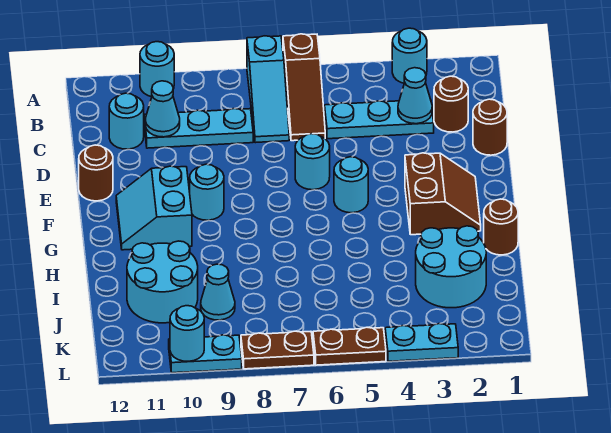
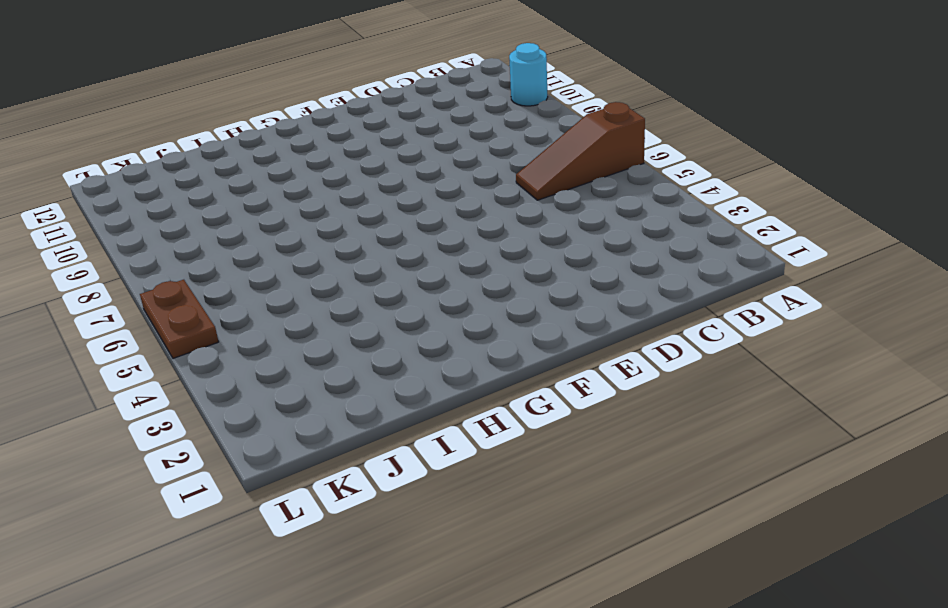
none -> cyan round brick A3 level 1
none -> cyan slope A7:C7 level 1 top A
none -> brown round brick C2 level 1

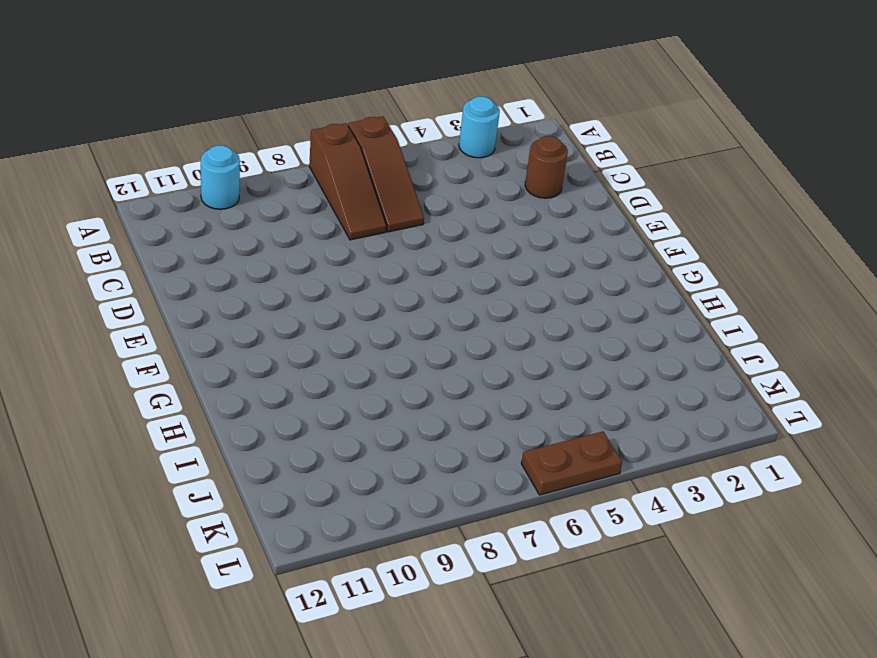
brown slope A7:C7 level 1 top A -> cyan slope A7:C7 level 1 top A
none -> cyan plate C3:C5 level 1
none -> cyan plate C8:C10 level 1
none -> cyan round brick C11 level 1

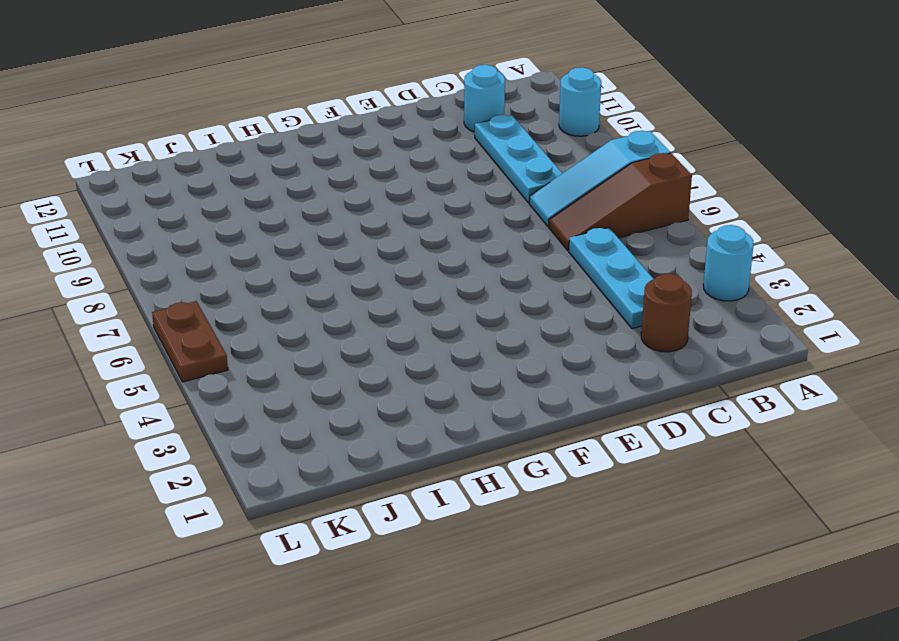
none -> brown round brick D1 level 1
none -> cyan round brick E6 level 1
none -> brown round brick E12 level 1

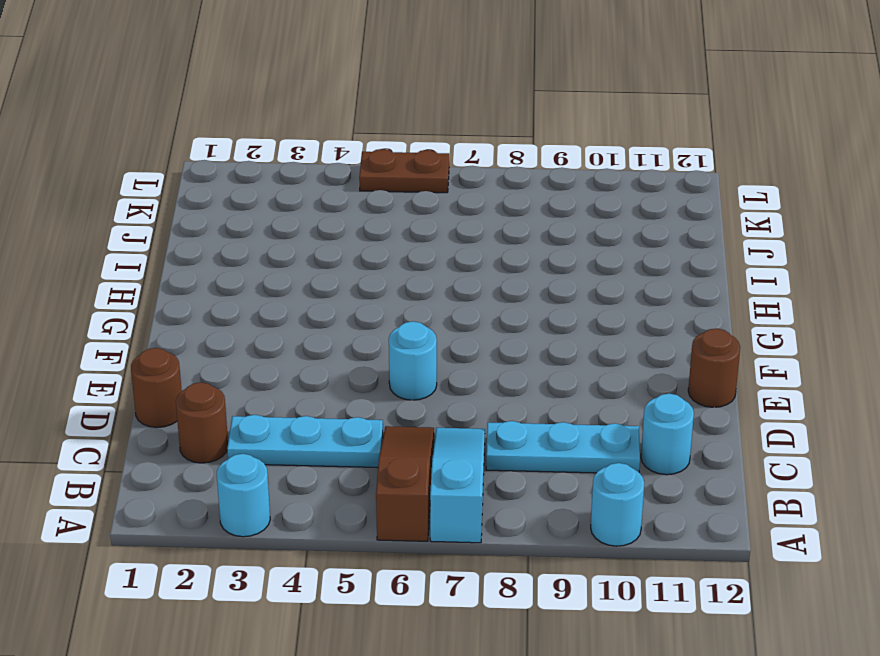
none -> brown slope F2:G3 level 1 top 3
none -> cyan round brick F5 level 1
none -> cyan round brick F9 level 1

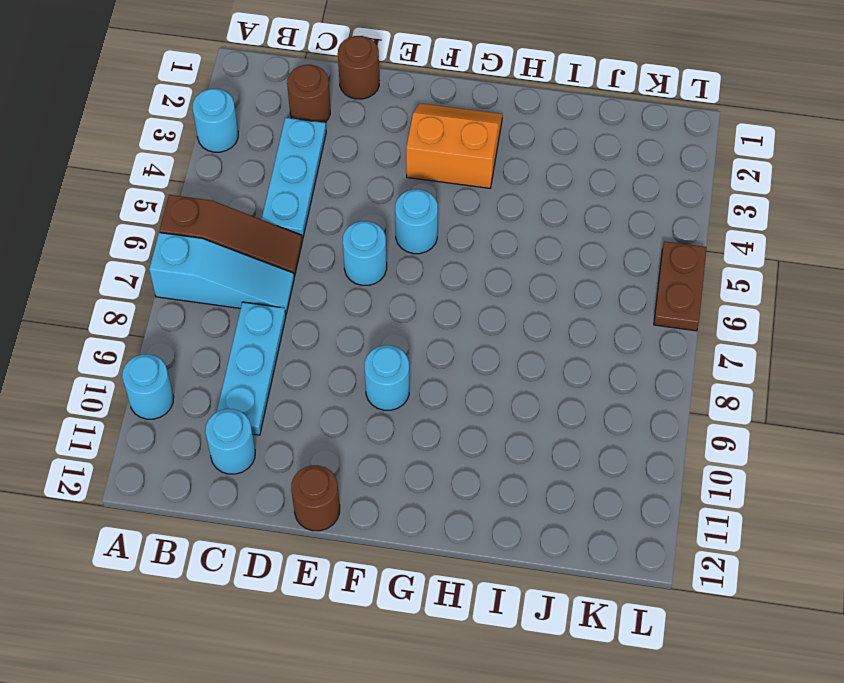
orange slope F2:G3 level 1 top 3 -> brown slope F2:G3 level 1 top 3
none -> cyan slope F10:G11 level 1 top 10
none -> brown round brick H1 level 1
none -> cyan round brick I2:J3 level 1

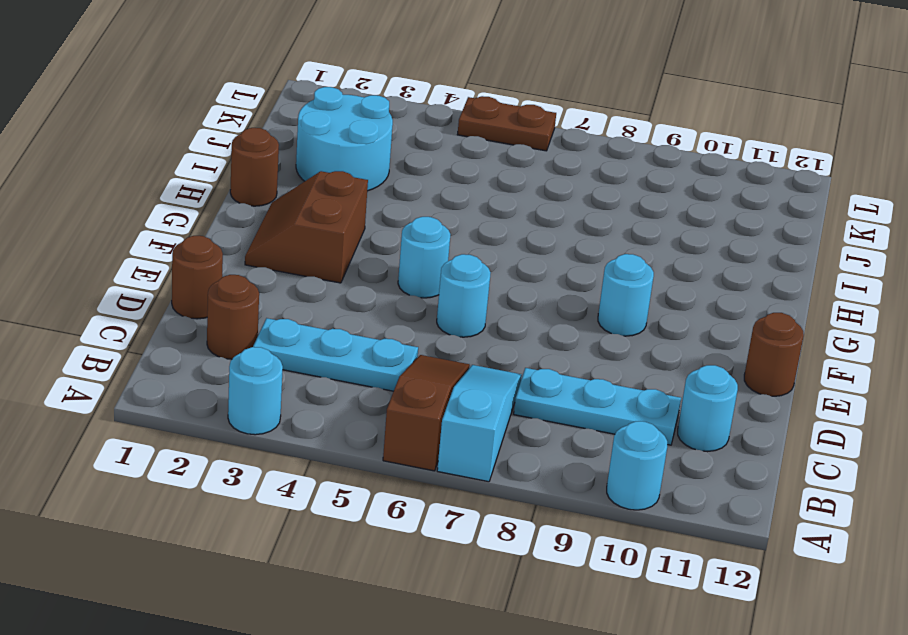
none -> cyan slope F10:G11 level 1 top 10
none -> cyan round brick I10:J11 level 1
none -> cyan cone J9 level 1

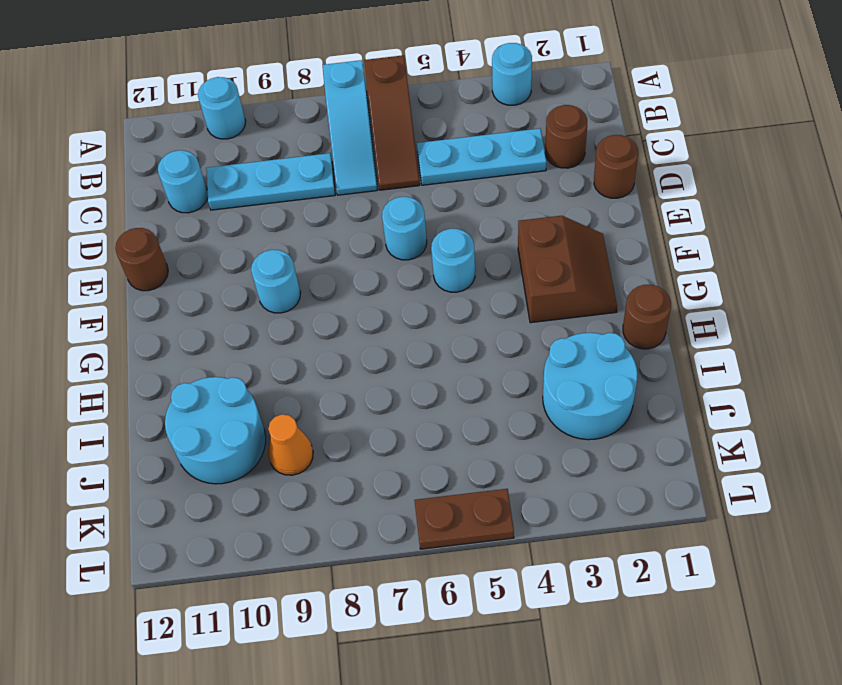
orange cone J9 level 1 -> cyan cone J9 level 1
none -> cyan slope F10:G11 level 1 top 10
none -> cyan plate L3:L4 level 1
none -> brown plate L7:L8 level 1

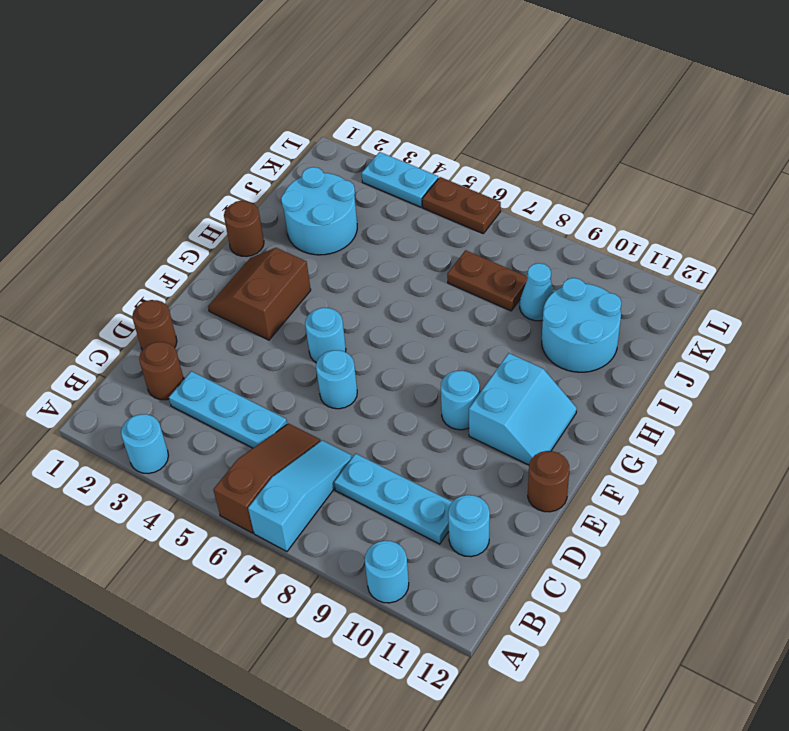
brown plate J7:J8 level 1 -> brown plate L7:L8 level 1
none -> cyan plate L9:L10 level 1
none -> cyan cone C3 level 2
none -> cyan cone C10 level 2

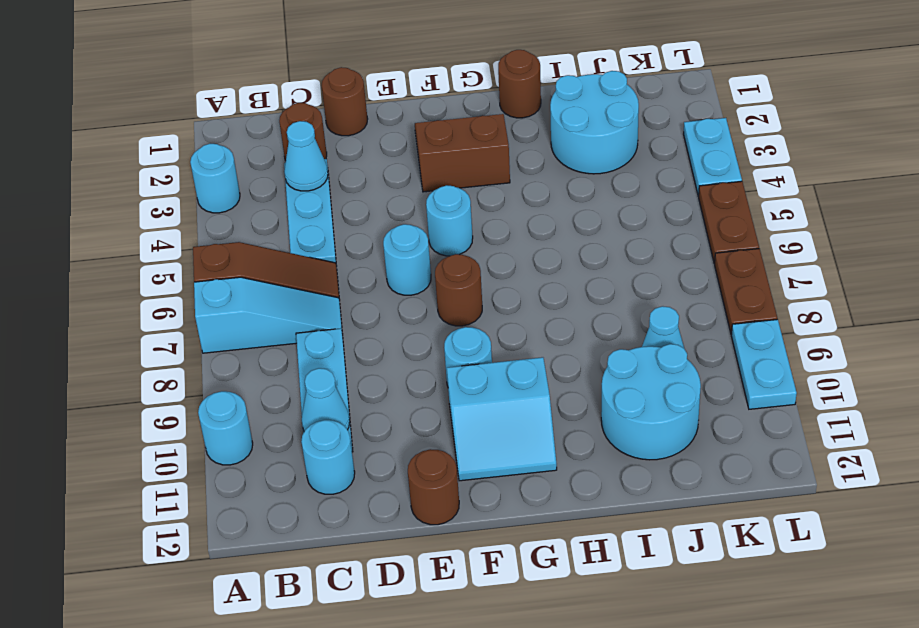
brown round brick F7 level 1 -> none
none -> cyan round brick L10 level 2

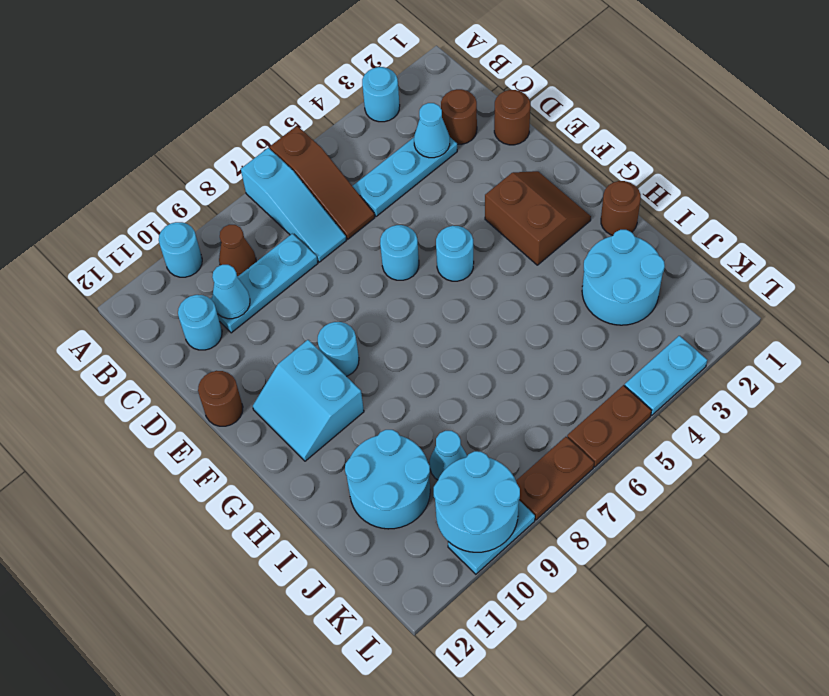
brown cone B9 level 1 -> none
cyan round brick K9:L10 level 2 -> cyan round brick L10 level 2

